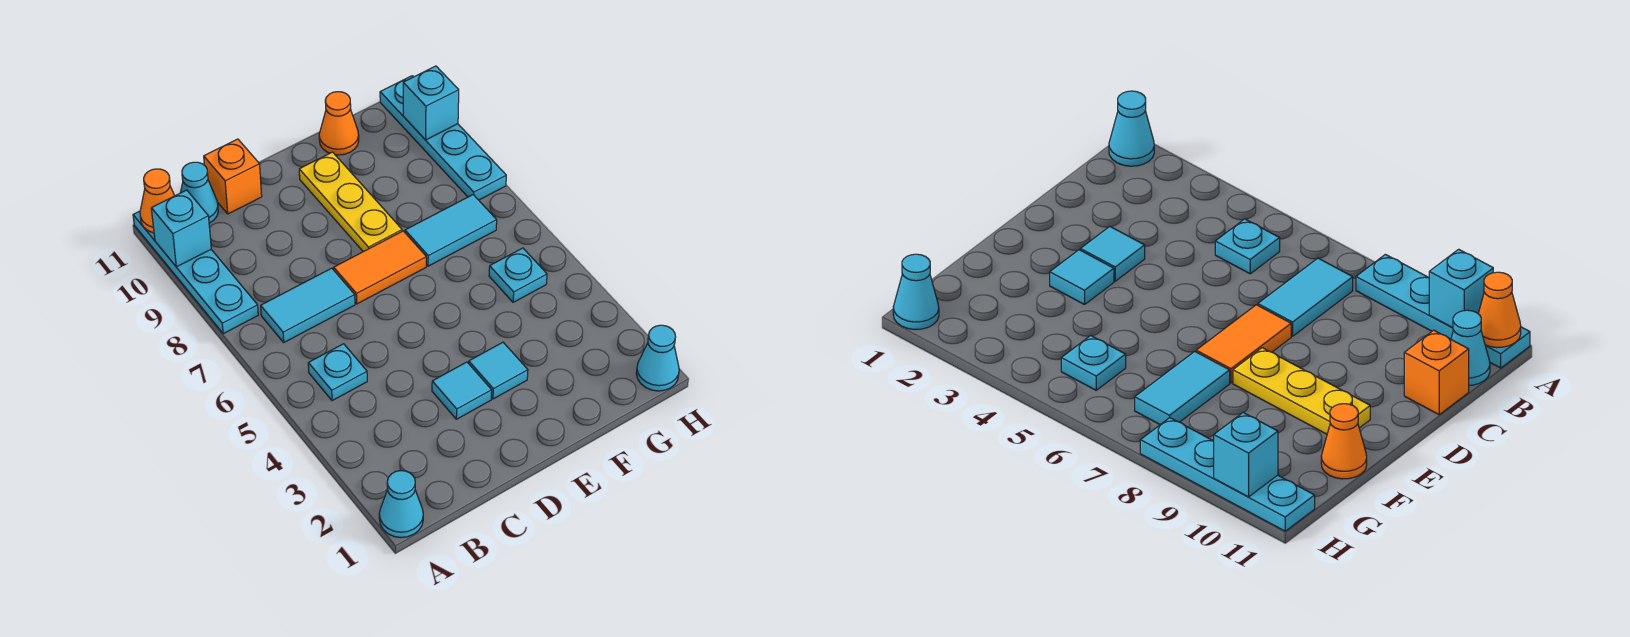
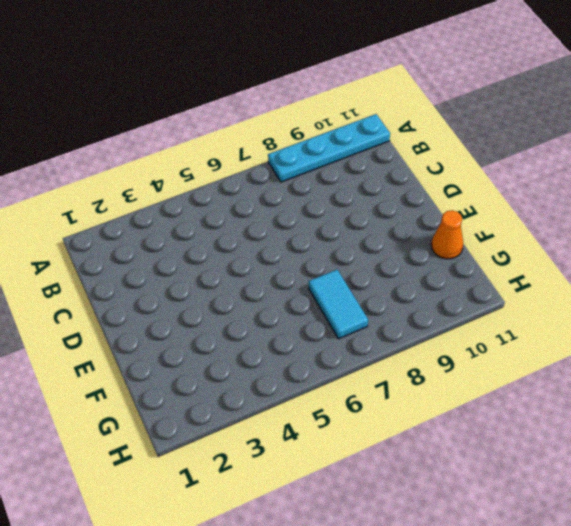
none -> cyan cone A1 level 1
none -> cyan plate B5 level 1
none -> cyan tile B7:C7 level 1

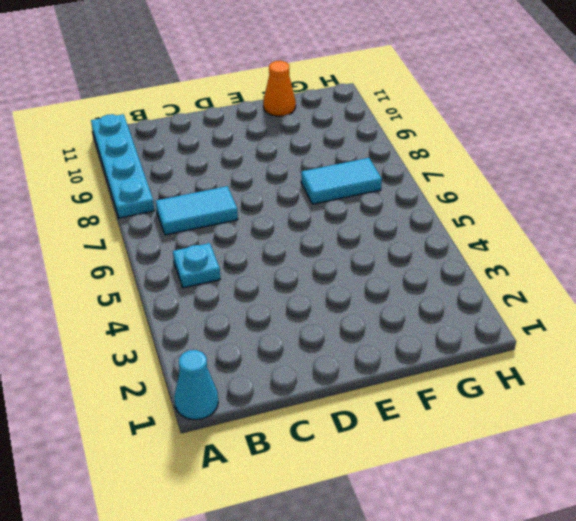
none -> cyan cone B11 level 1
none -> orange brick C11 level 1
none -> cyan tile D3 level 1

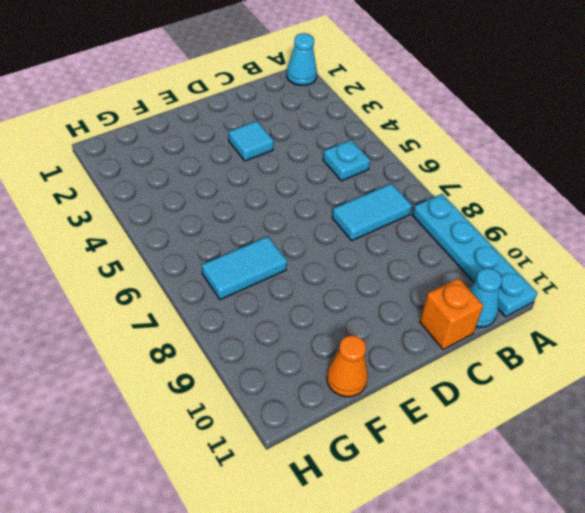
none -> orange tile D7:E7 level 1
none -> cyan tile E3 level 1
none -> yellow plate E8:E10 level 1

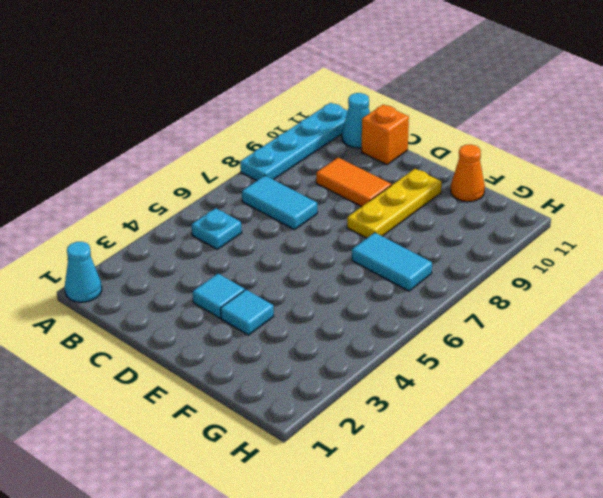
orange tile C9:D9 level 1 -> orange tile D7:E7 level 1
none -> cyan plate G5 level 1
none -> cyan cone H1 level 1
none -> cyan plate H8:H11 level 1

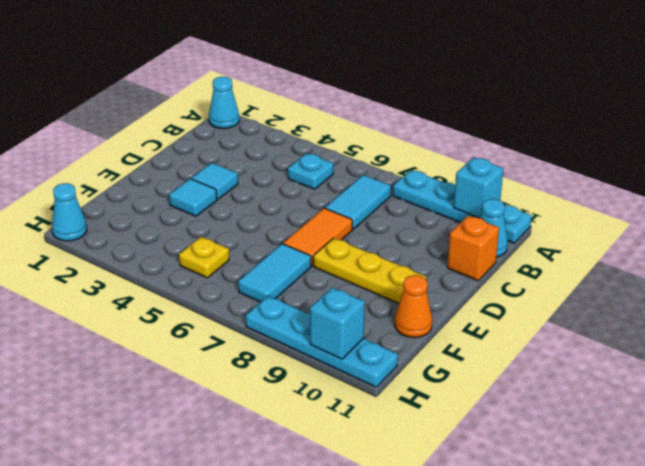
yellow plate G5 level 1 -> cyan plate G5 level 1
none -> orange cone A11 level 2

